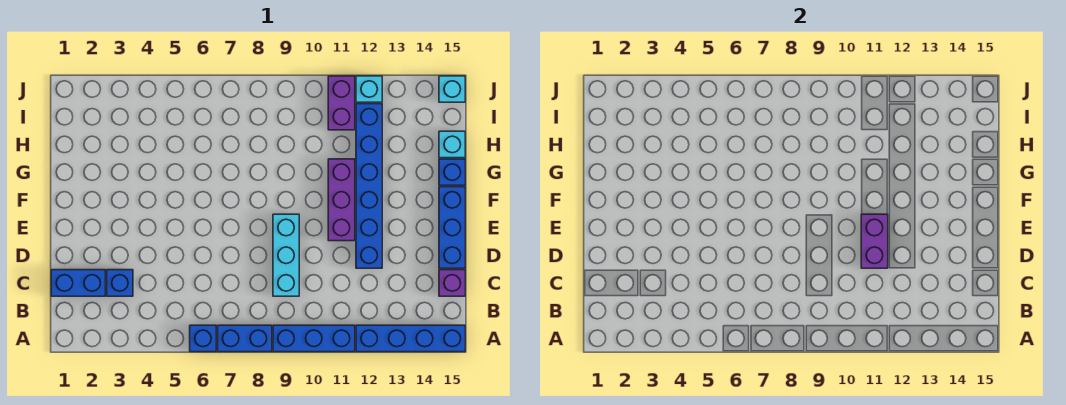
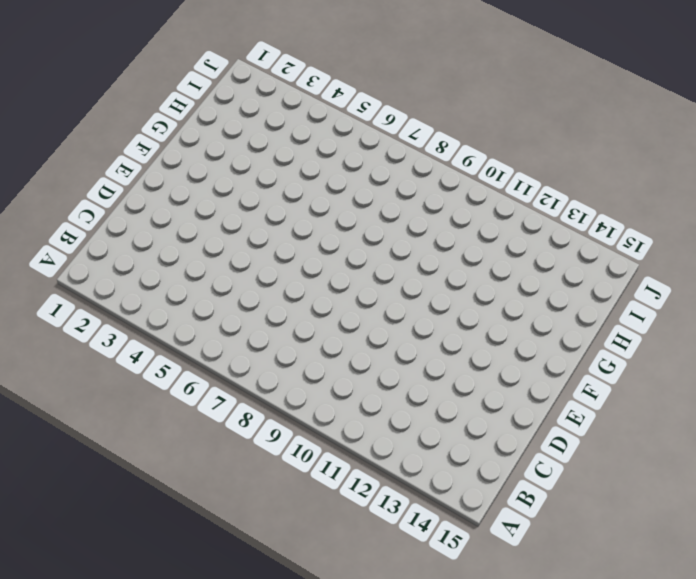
none -> blue brick A6 level 1
none -> blue brick A7:A8 level 1
none -> blue brick A9:A11 level 1

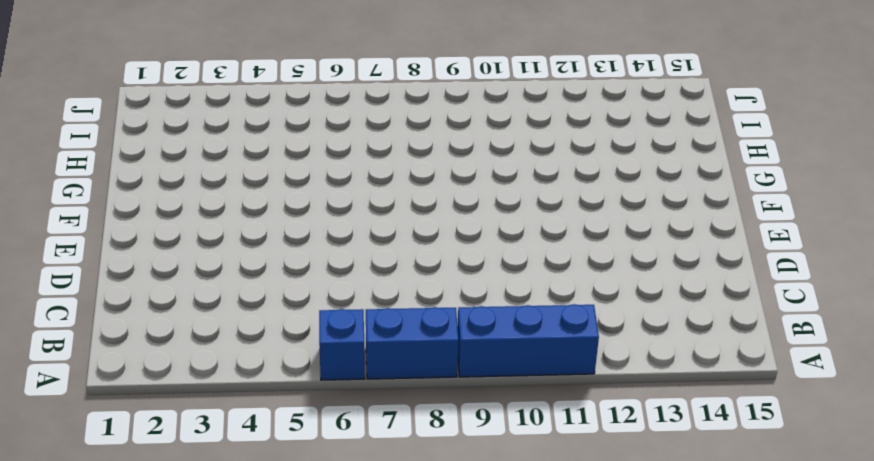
none -> blue brick A12:A15 level 1
none -> blue brick C1:C2 level 1
none -> blue brick C3 level 1

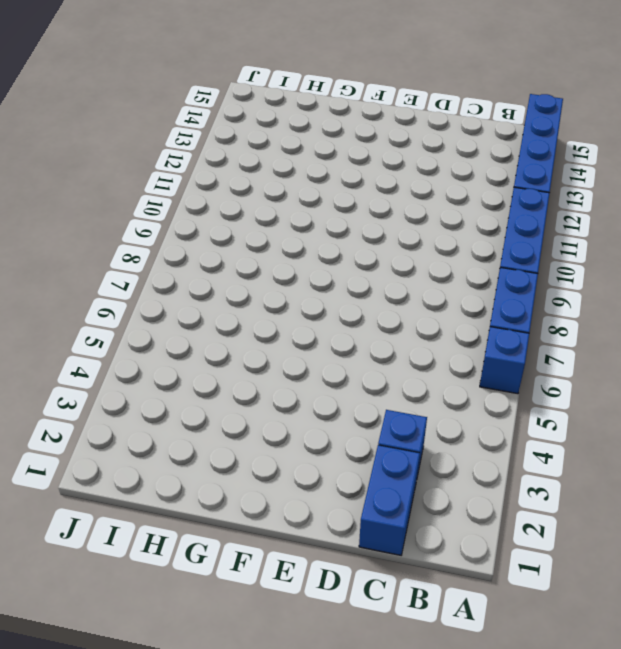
none -> cyan brick C9:E9 level 1
none -> purple brick C15 level 1
none -> blue brick D12:I12 level 1

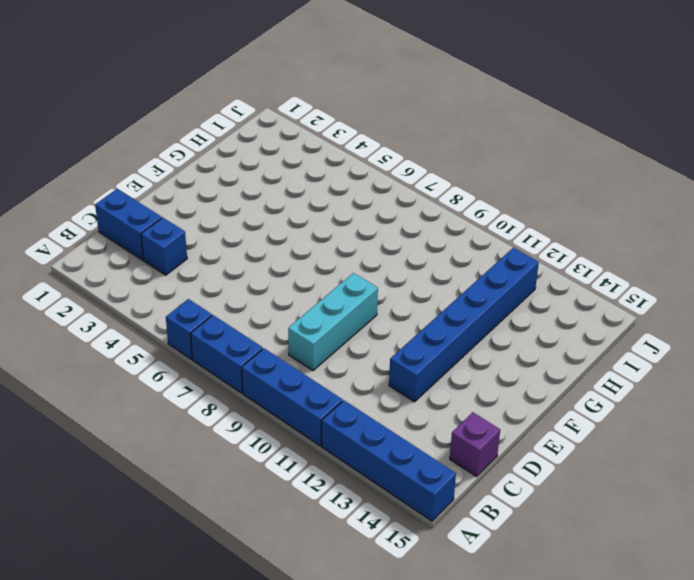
none -> blue brick D15:F15 level 1
none -> purple brick E11:G11 level 1
none -> blue brick G15 level 1

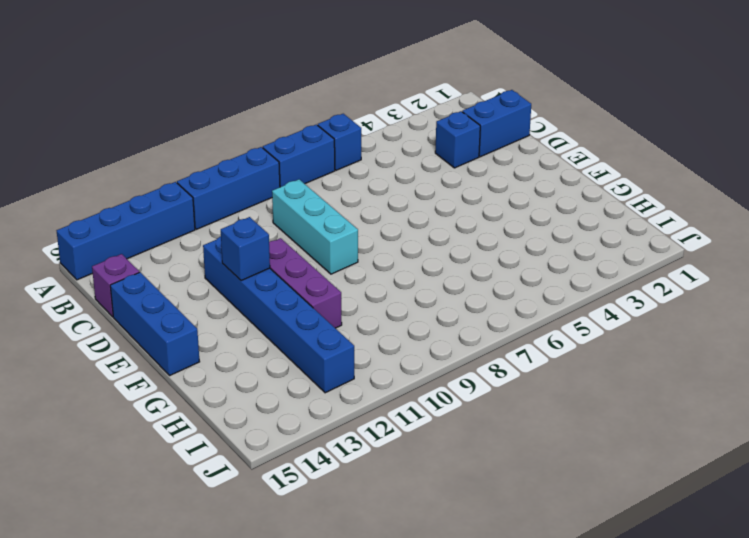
blue brick E12 level 2 -> blue brick G15 level 1
none -> cyan brick H15 level 1
none -> purple brick I11:J11 level 1
none -> cyan brick J12 level 1

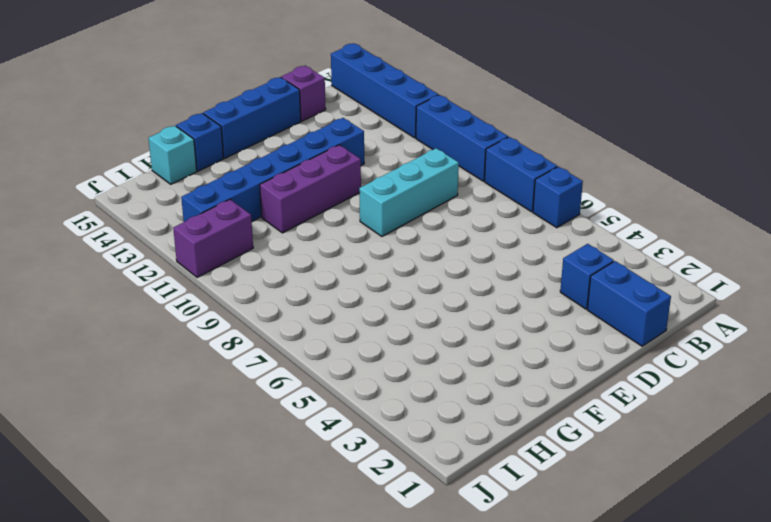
none -> cyan brick J12 level 1
none -> cyan brick J15 level 1
none -> purple brick D11:E11 level 2

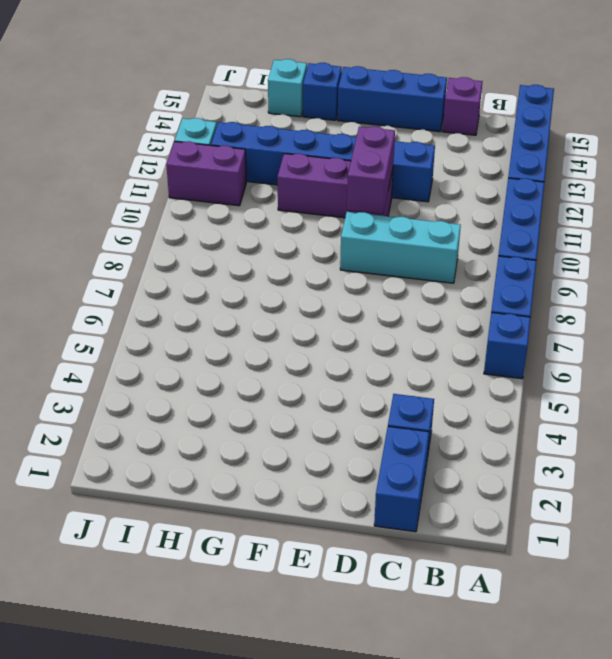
purple brick E10:E11 level 2 -> purple brick D11:E11 level 2
none -> cyan brick J15 level 1

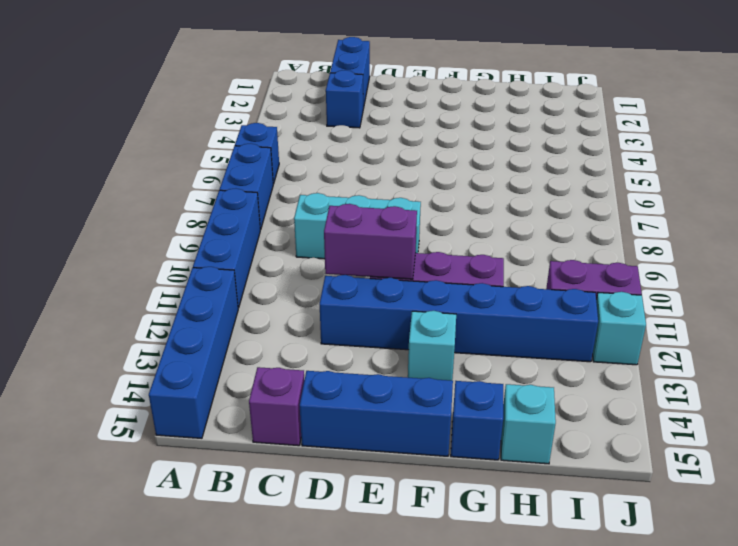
cyan brick F13 level 1 -> cyan brick J15 level 1

